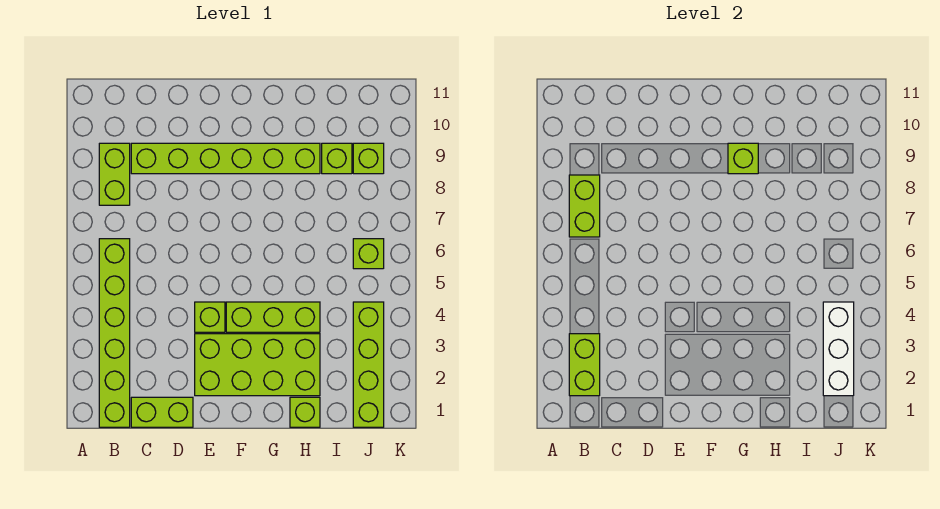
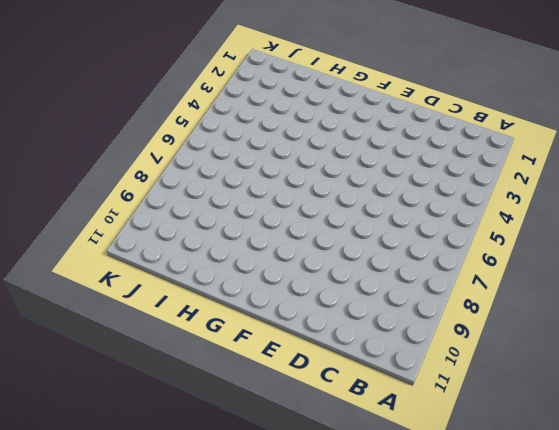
none -> lime brick B1:B6 level 1
none -> lime brick B8:B9 level 1
none -> lime brick C1:D1 level 1

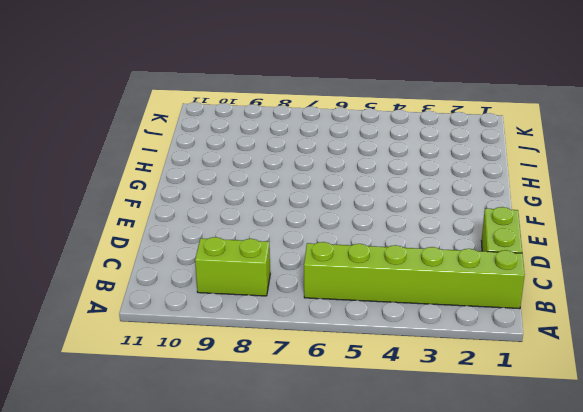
none -> lime brick C9:H9 level 1
none -> lime brick E2:H3 level 1
none -> lime brick E4 level 1

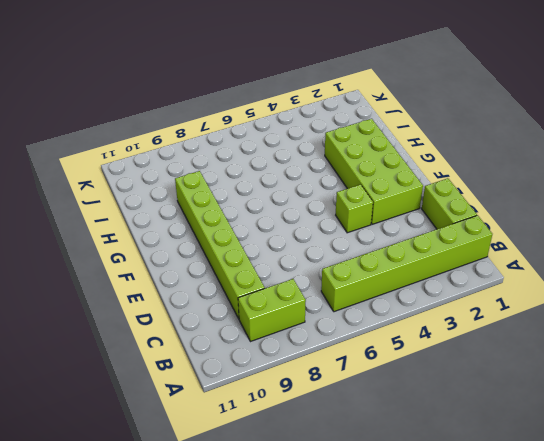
none -> lime brick F4:H4 level 1
none -> lime brick H1 level 1
none -> lime brick I9 level 1

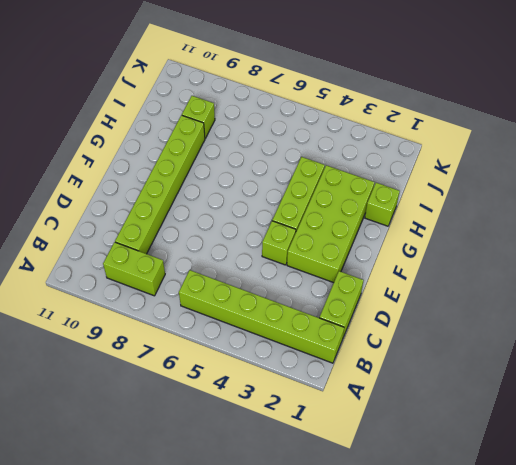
none -> lime brick J1:J4 level 1
none -> lime brick J6 level 1
none -> lime brick J9 level 1

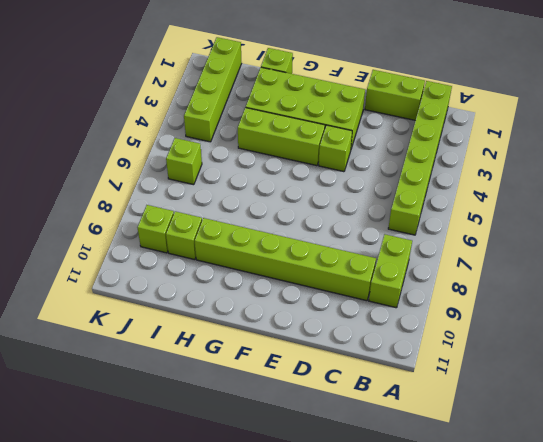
none -> lime brick B2:B3 level 2
none -> lime brick B7:B8 level 2
none -> lime brick G9 level 2

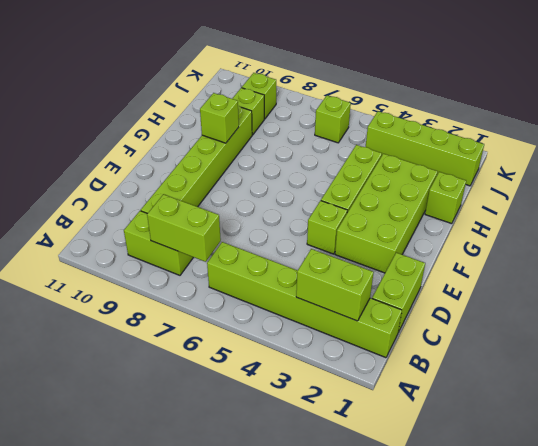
none -> white brick J2:J4 level 2

